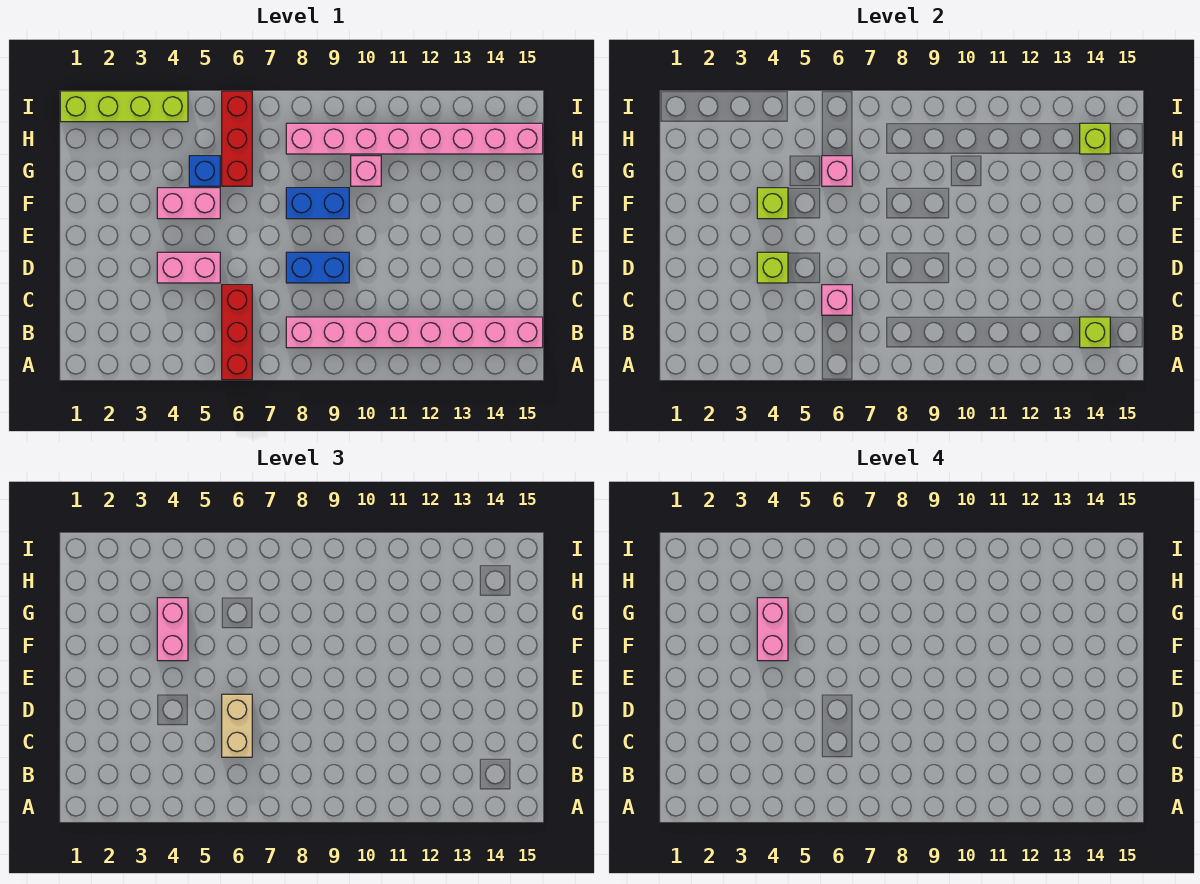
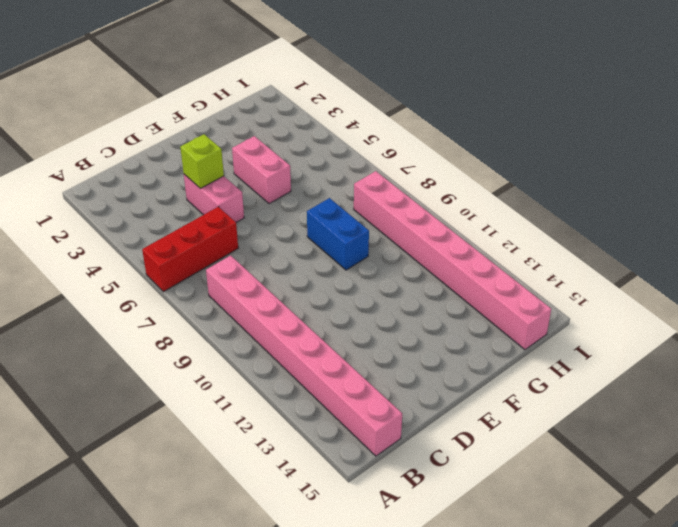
none -> blue brick D8:D9 level 1
none -> blue brick G5 level 1
none -> red brick G6:I6 level 1

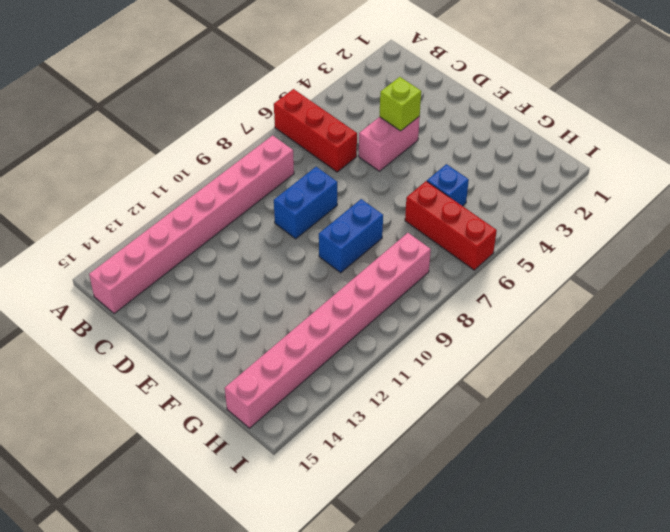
none -> pink brick F4:F5 level 1
none -> pink brick G10 level 1
none -> lime brick I1:I4 level 1

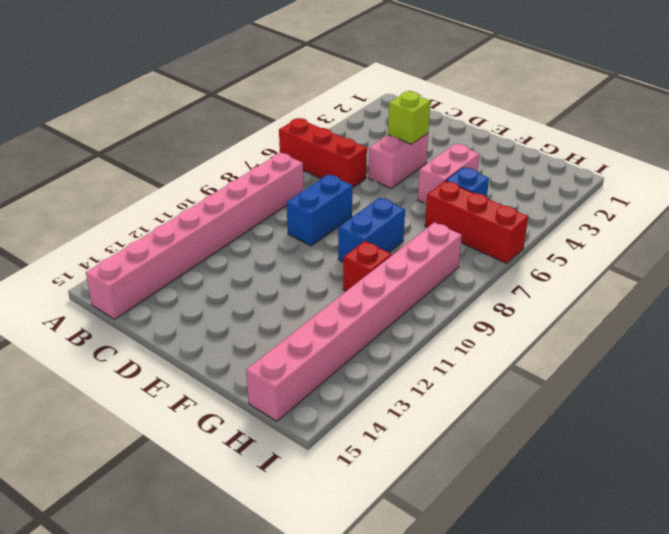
red brick G10 level 1 -> pink brick G10 level 1
none -> lime brick I1:I4 level 1
none -> lime brick B14 level 2
none -> pink brick C6 level 2

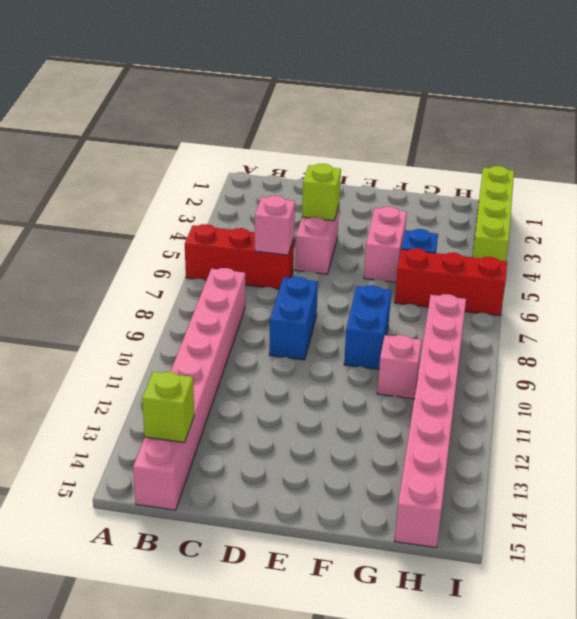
none -> lime brick F4 level 2
none -> pink brick G6 level 2
none -> lime brick H14 level 2

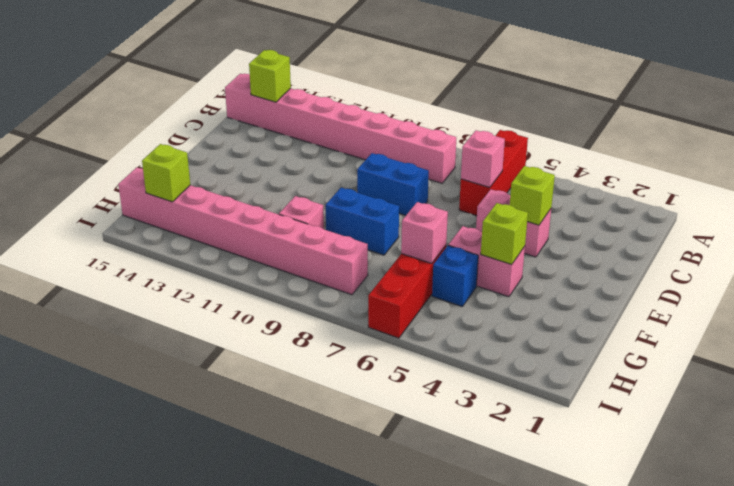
none -> lime brick I1:I4 level 1
none -> tan brick C6:D6 level 3
none -> pink brick F4:G4 level 3

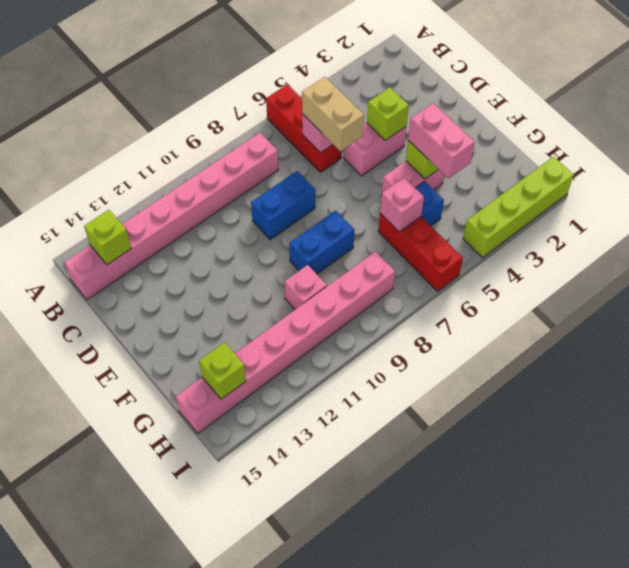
none -> pink brick F4:G4 level 4

